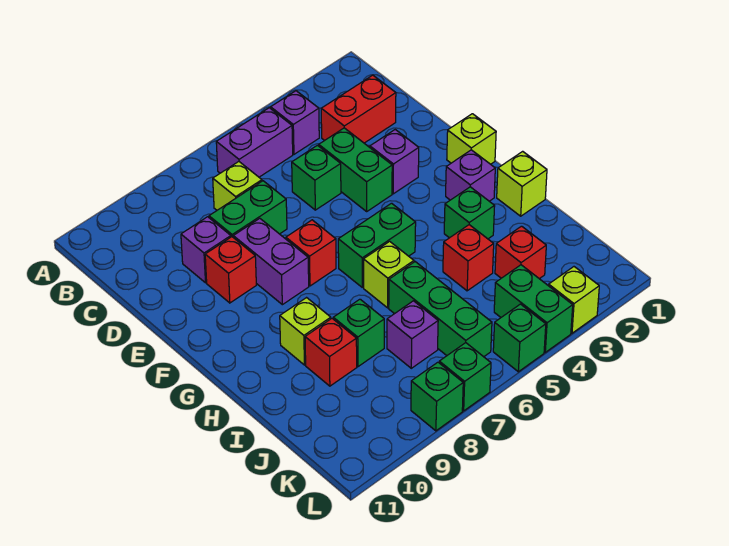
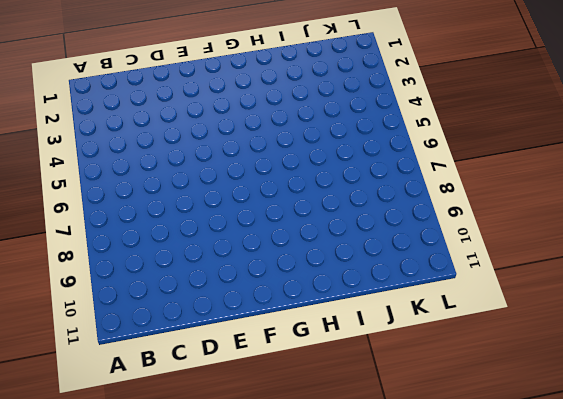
none -> purple brick B4 level 1
none -> purple brick B5:B6 level 1
none -> red brick C2:C3 level 1
none -> lime brick C7 level 1

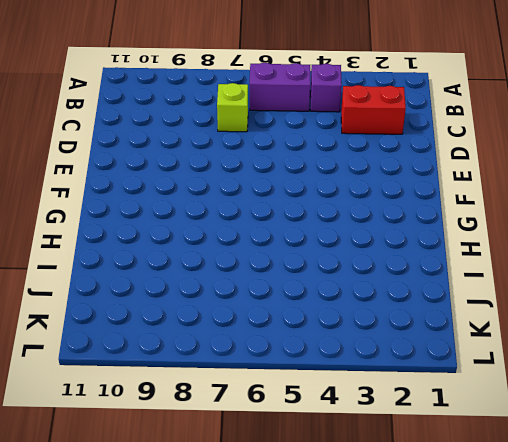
none -> green brick D4:E4 level 1
none -> green brick D5 level 1
none -> green brick D7:D8 level 1
none -> purple brick D9 level 1

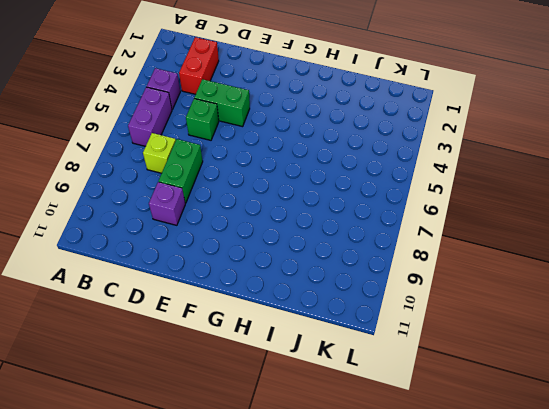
none -> purple brick E3 level 1
none -> purple brick E8:F8 level 1
none -> red brick E9 level 1
none -> lime brick F1 level 1

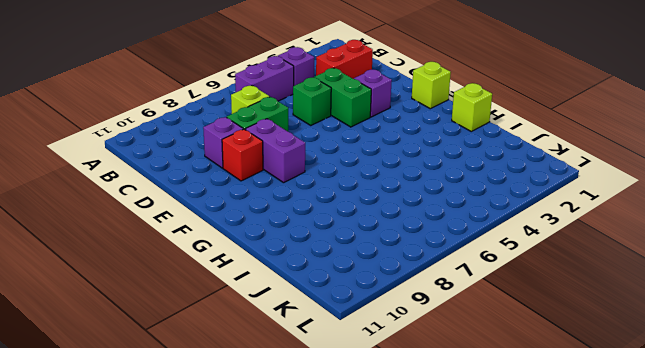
none -> red brick F7 level 1
none -> purple brick G2 level 1
none -> green brick G5:G6 level 1
none -> green brick H3 level 1

